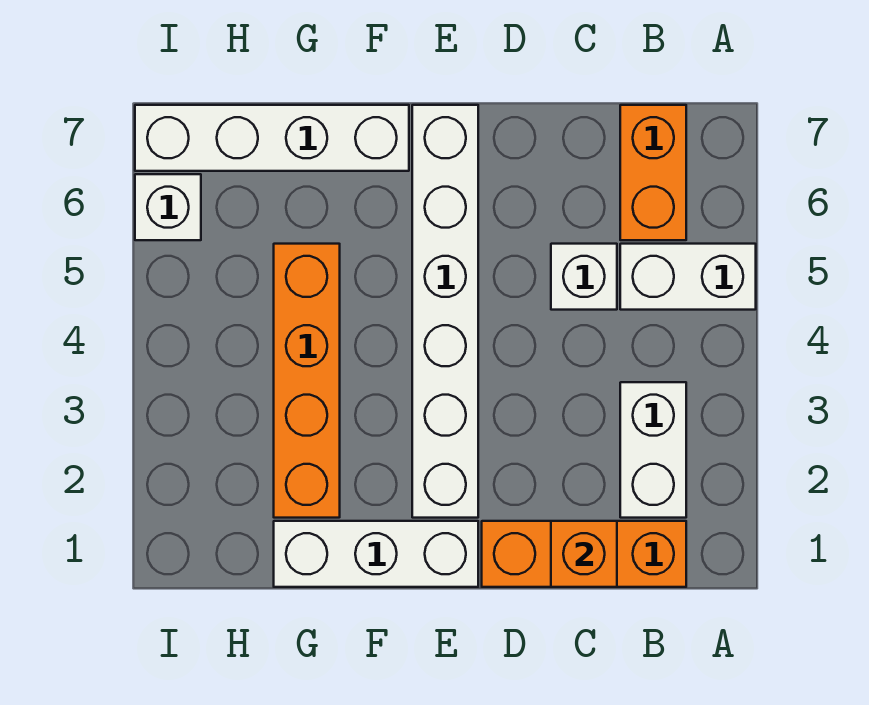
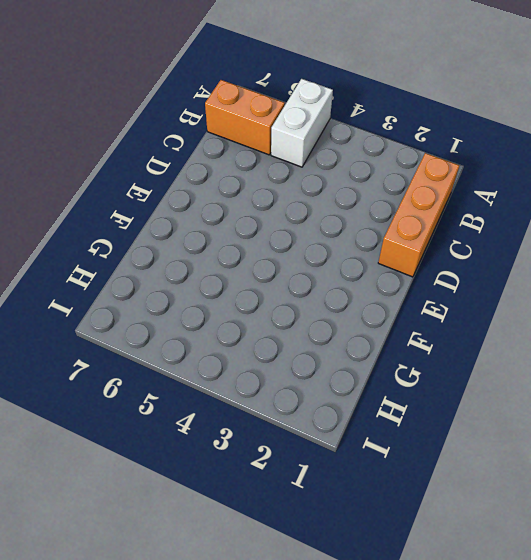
none -> white brick B2:B3 level 1
none -> white brick C5 level 1

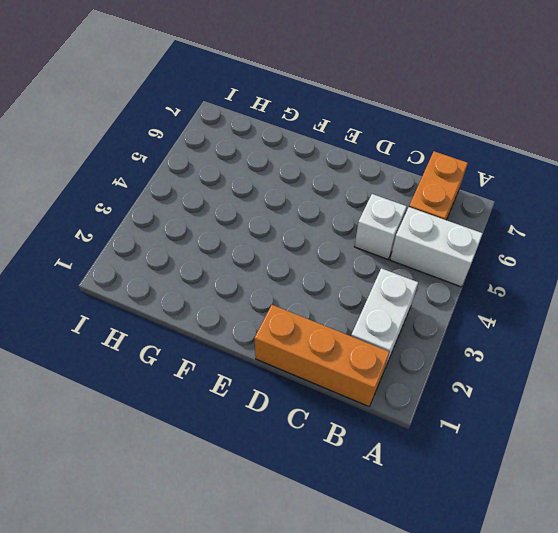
none -> white brick E1:G1 level 1
none -> white brick E2:E7 level 1

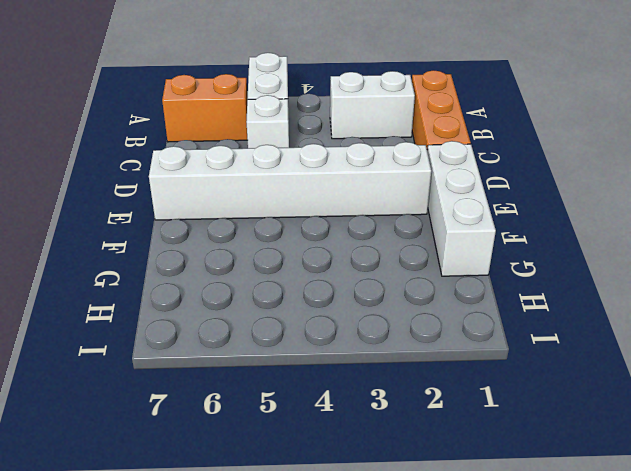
none -> white brick F7:I7 level 1
none -> orange brick G2:G5 level 1

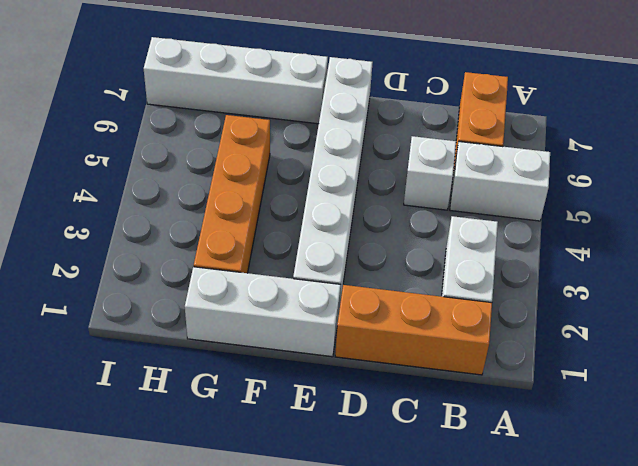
none -> white brick I6 level 1
none -> orange brick C1 level 2

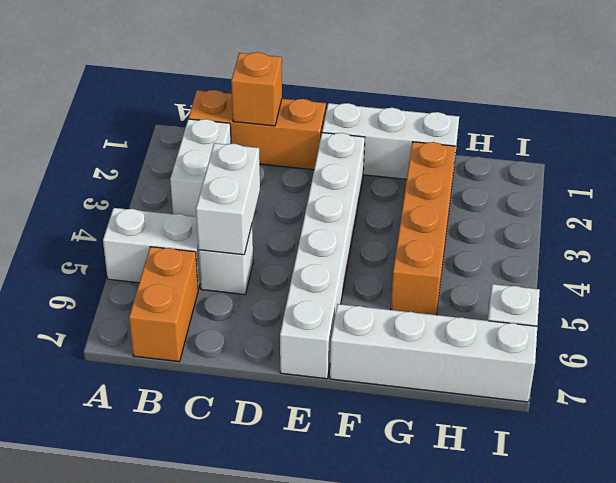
white brick C4:C5 level 2 -> none

